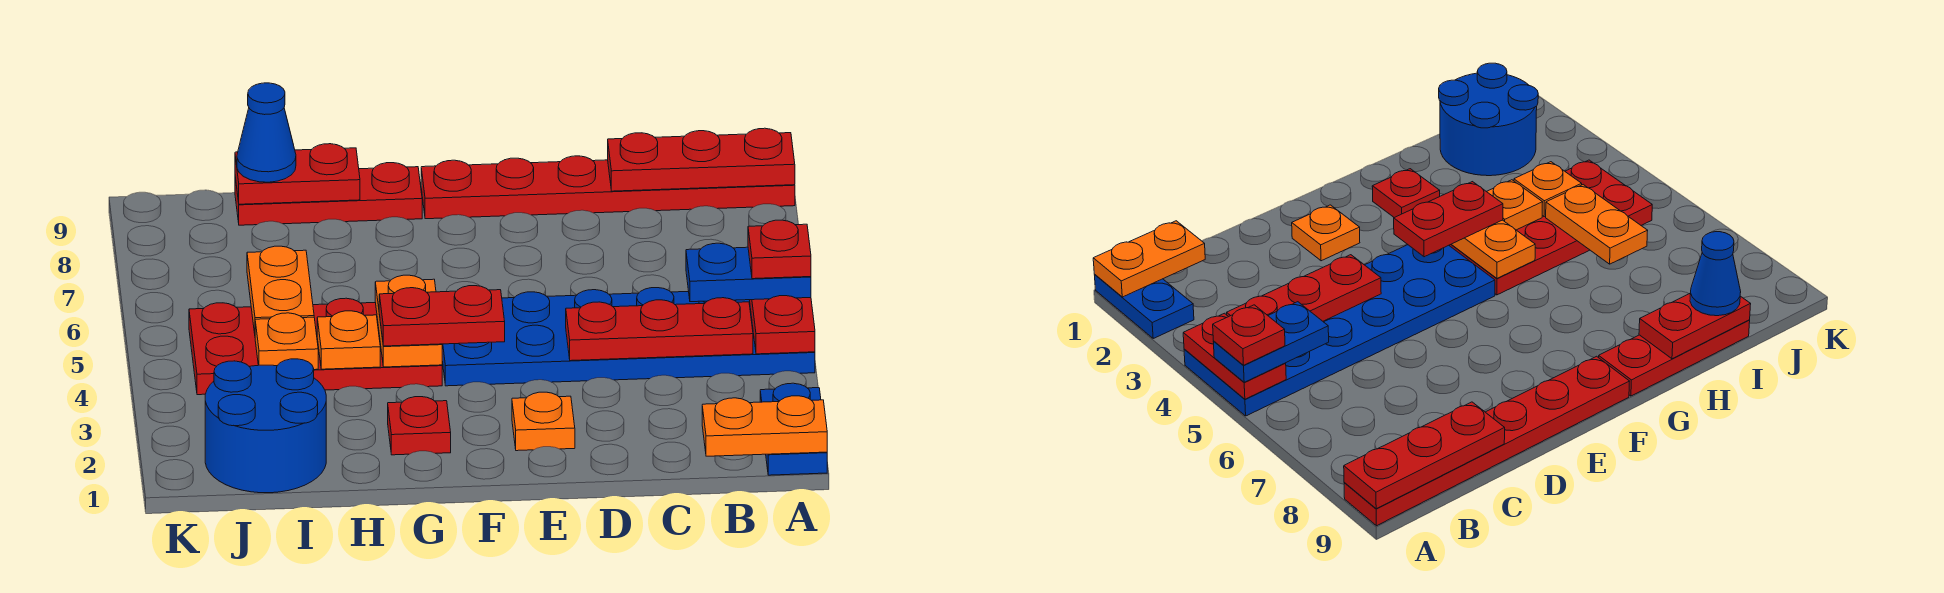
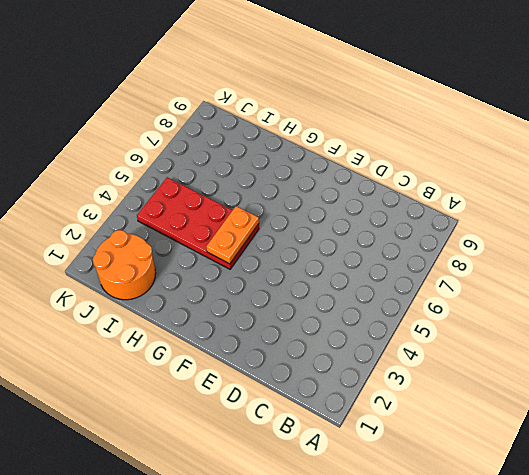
orange round brick I1:J2 level 1 -> blue round brick I1:J2 level 1
none -> blue plate A1:A2 level 1
none -> blue plate A4:F5 level 1
none -> red plate A9:F9 level 1

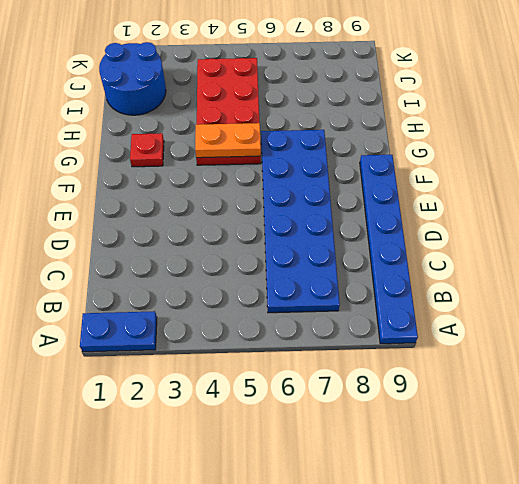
blue plate A9:F9 level 1 -> red plate A9:F9 level 1
blue plate B6:G7 level 1 -> blue plate A4:F5 level 1
none -> orange plate E2 level 1
none -> red plate G9:I9 level 1
none -> orange plate A1:B1 level 2

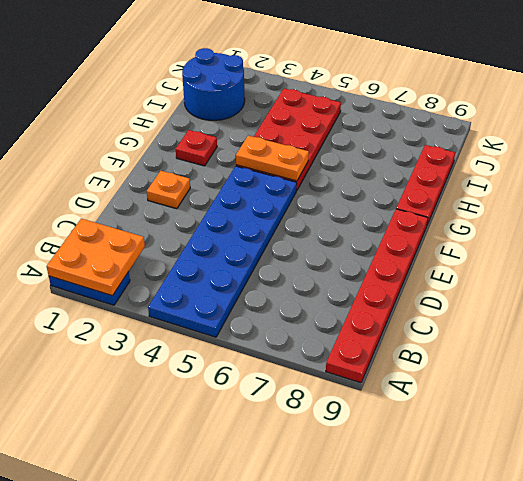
orange plate A1:B2 level 2 -> orange plate A1:B1 level 2
none -> red plate A4:A5 level 2
none -> red plate A9:C9 level 2
none -> red plate B4:D4 level 2

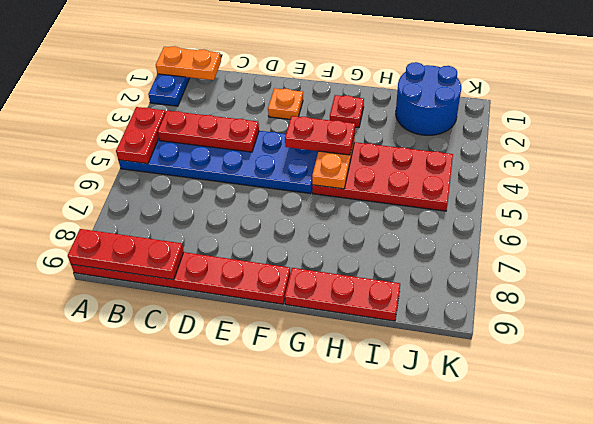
none -> orange plate H4 level 2
none -> red plate H9:I9 level 2
none -> orange plate I4 level 2

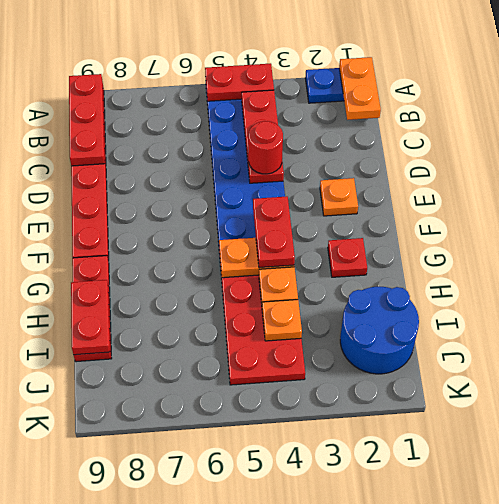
red round brick D4 level 3 -> none
none -> orange plate I5:I6 level 2
none -> blue plate A5:B5 level 3
none -> blue cone I9 level 3

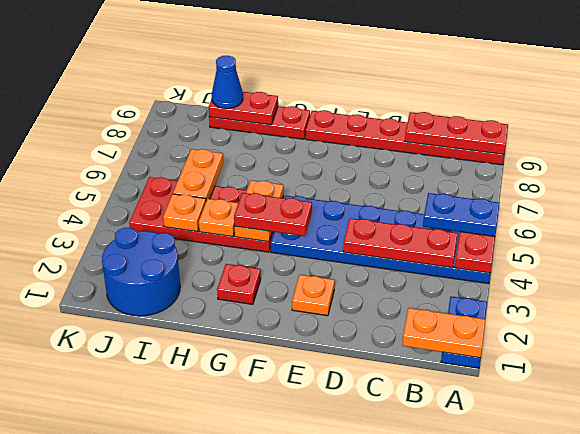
none -> red plate A5 level 4

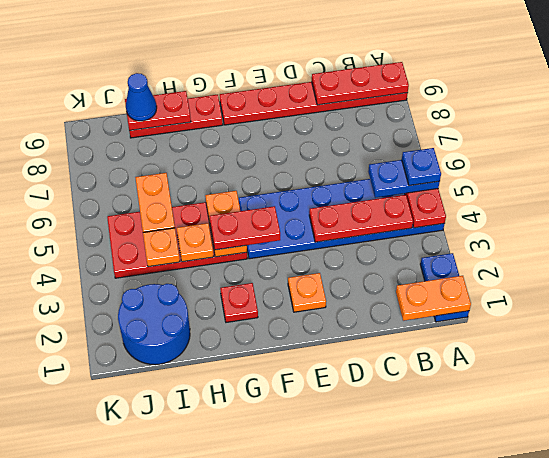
blue plate A5 level 4 -> red plate A5 level 4

